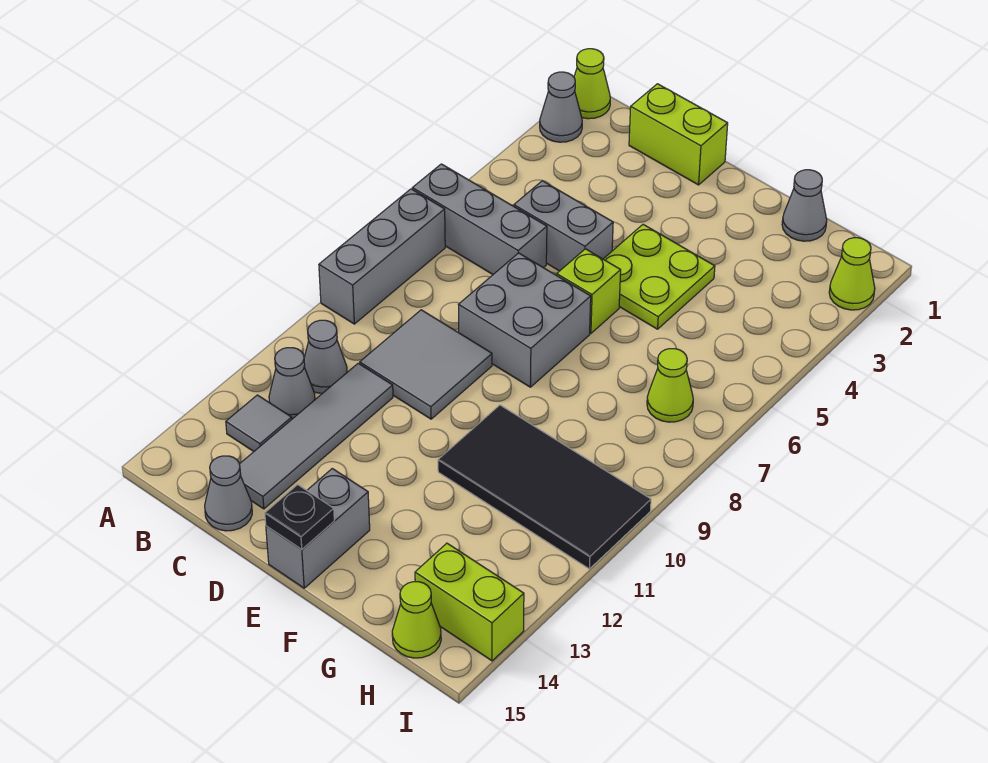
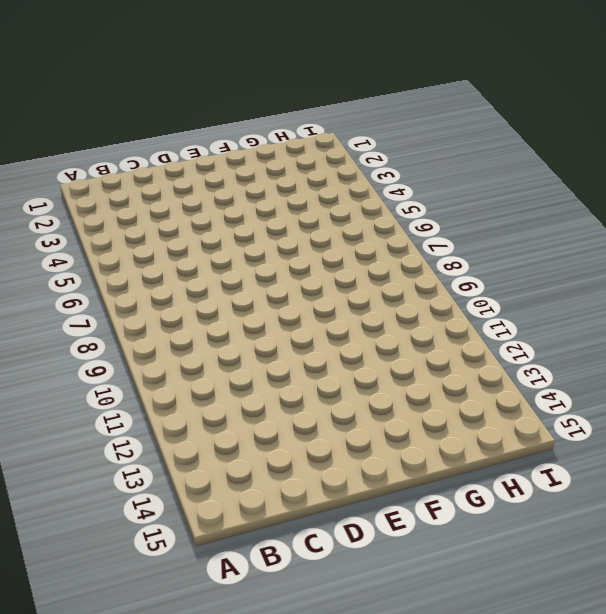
none -> lime cone A1 level 1
none -> grey cone A2 level 1
none -> grey brick A6:C6 level 1

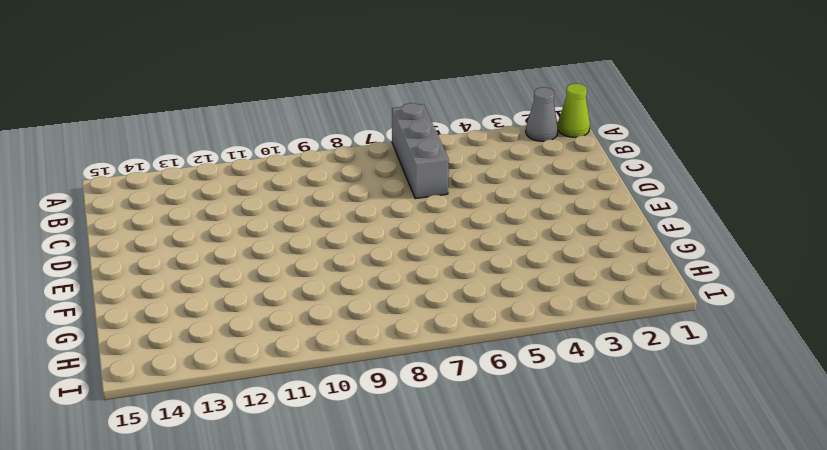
none -> grey brick A7:A9 level 1
none -> grey cone B11 level 1
none -> grey cone B12 level 1

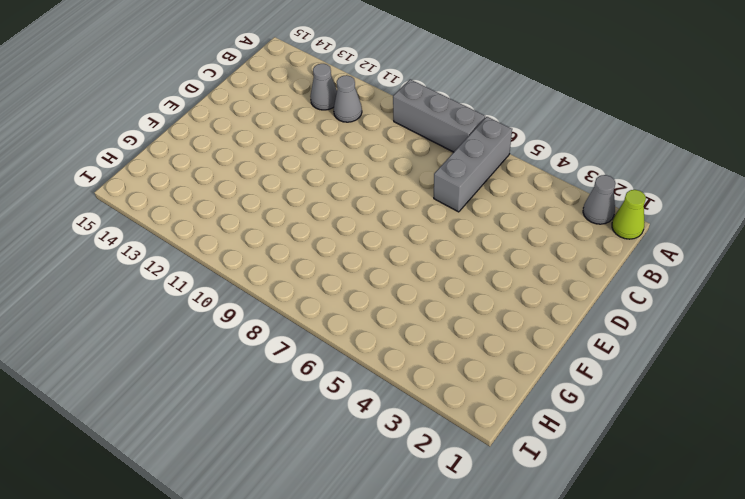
none -> grey tile B13 level 1
none -> lime brick C1:D1 level 1
none -> grey brick C5:D5 level 1

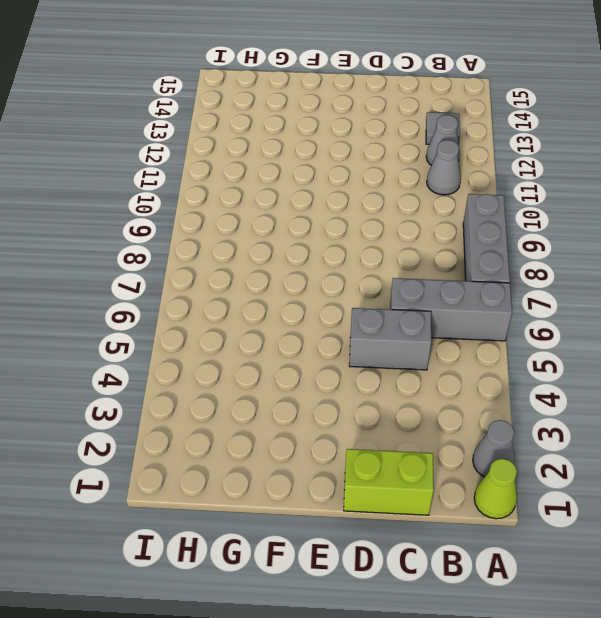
none -> grey tile C9:D10 level 1
none -> grey tile C11:C14 level 1
none -> grey cone C15 level 1

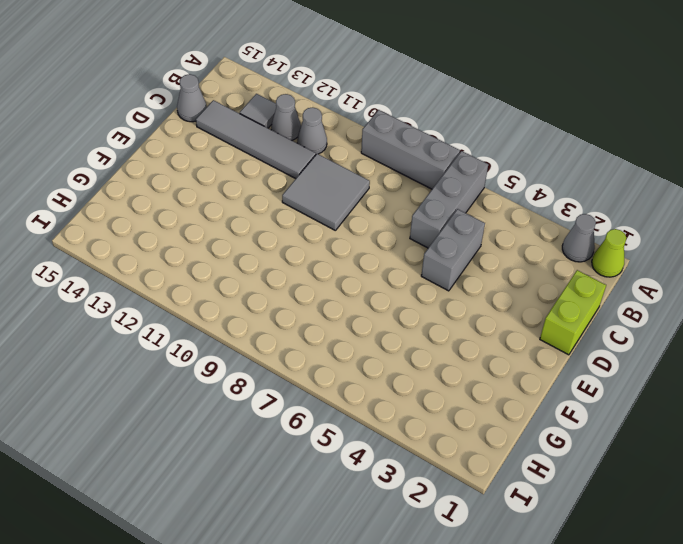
none -> grey brick D7:E8 level 1
none -> lime plate E4:F5 level 1
none -> lime brick E6 level 1

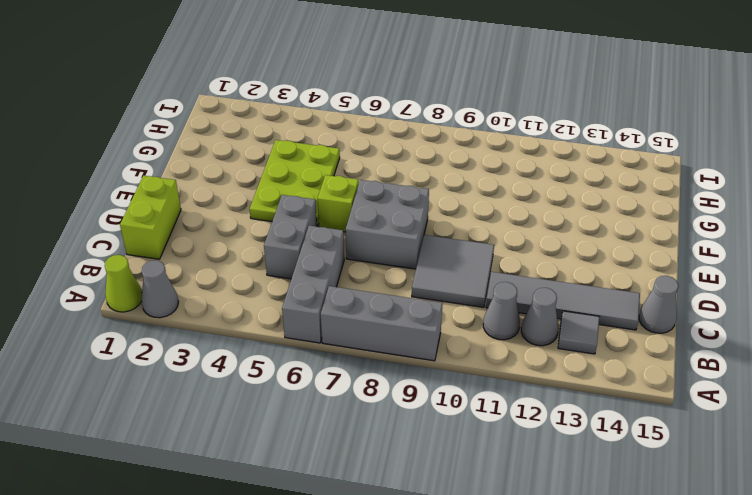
lime plate E4:G5 level 1 -> lime plate E4:F5 level 1
none -> grey brick E14:E15 level 1
none -> black tile F10:I11 level 1
none -> grey cone G1 level 1

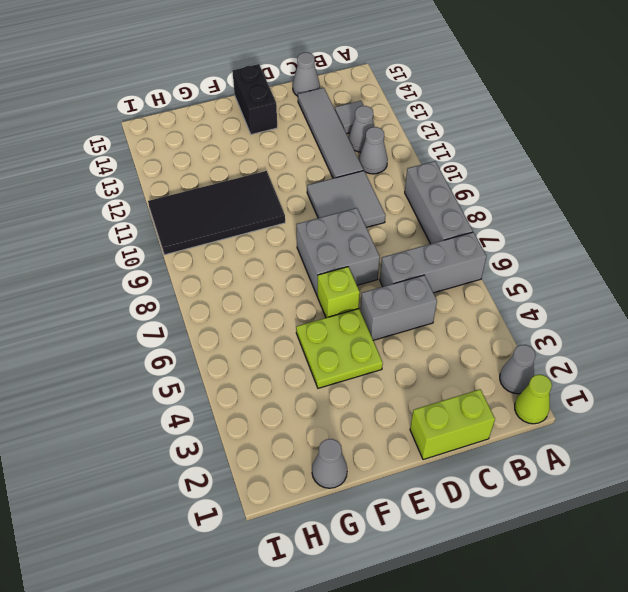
black brick E14:E15 level 1 -> grey brick E14:E15 level 1
none -> lime cone H7 level 1
none -> lime brick H14:I14 level 1
none -> lime cone H15 level 1

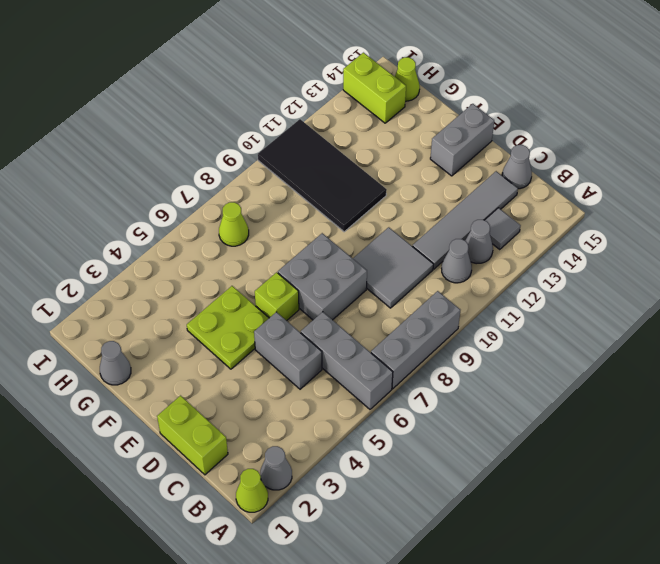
none -> lime cone I2 level 1
none -> black plate E15 level 2

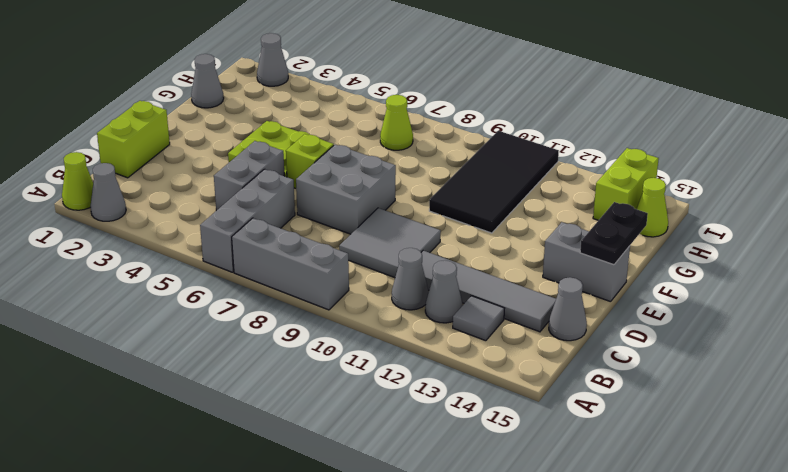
black plate E15:F15 level 2 -> black plate E15 level 2
grey cone I2 level 1 -> lime cone I2 level 1

